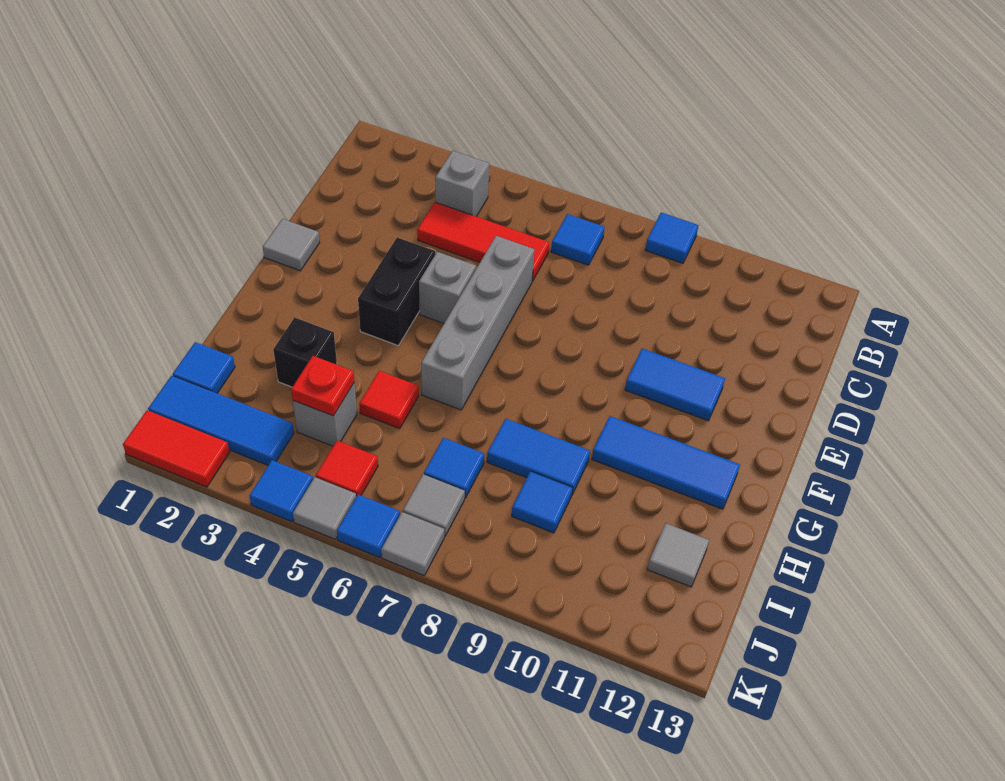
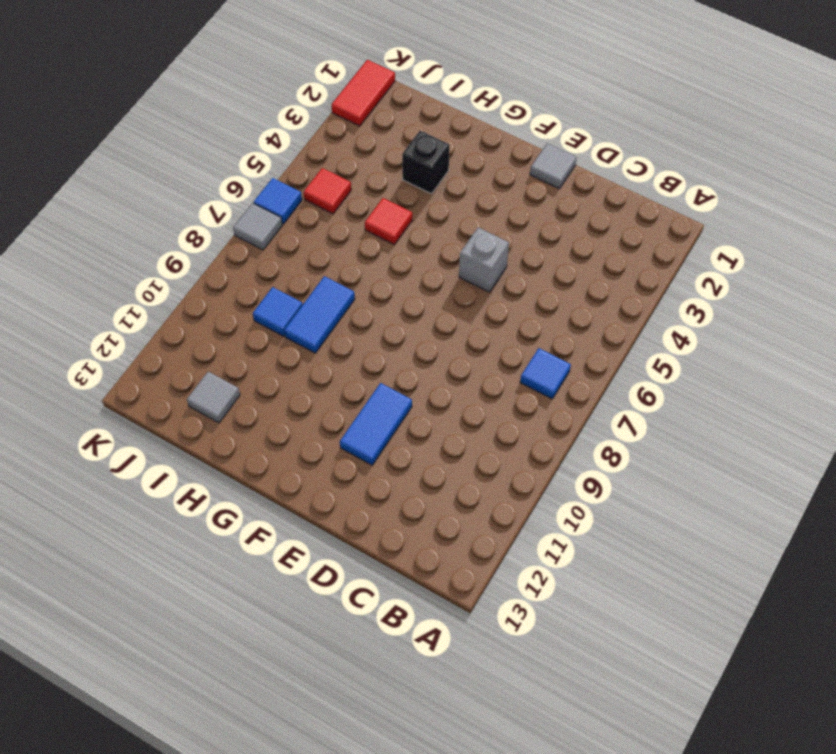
none -> blue tile A9 level 1
none -> grey brick B4 level 1
none -> red tile C4:C6 level 1

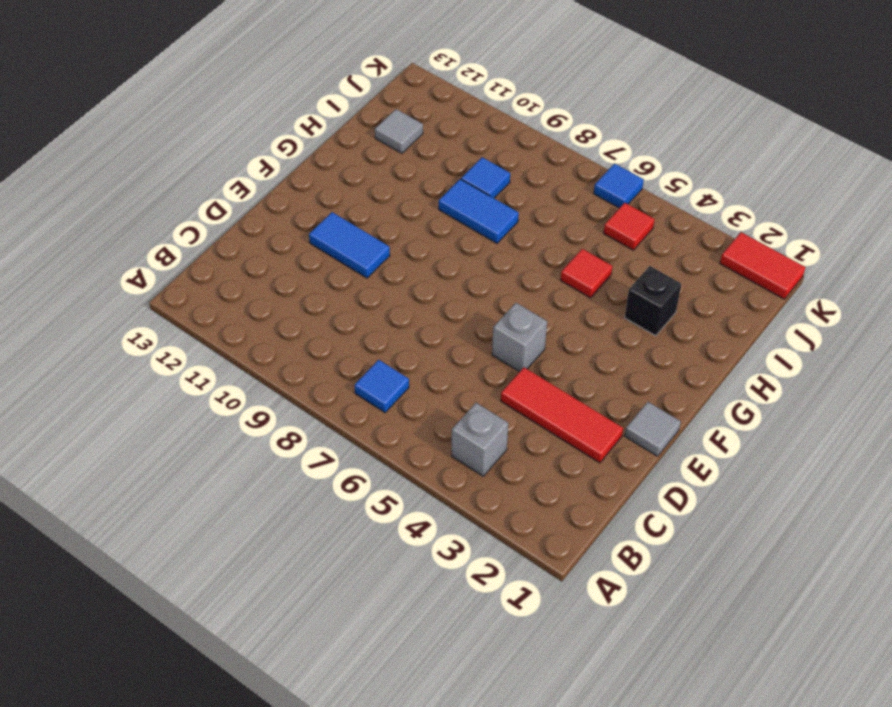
red tile D2:D4 level 1 -> red tile C4:C6 level 1
none -> blue tile A9 level 1
none -> grey brick D6:G6 level 1
none -> black brick E4:F4 level 1

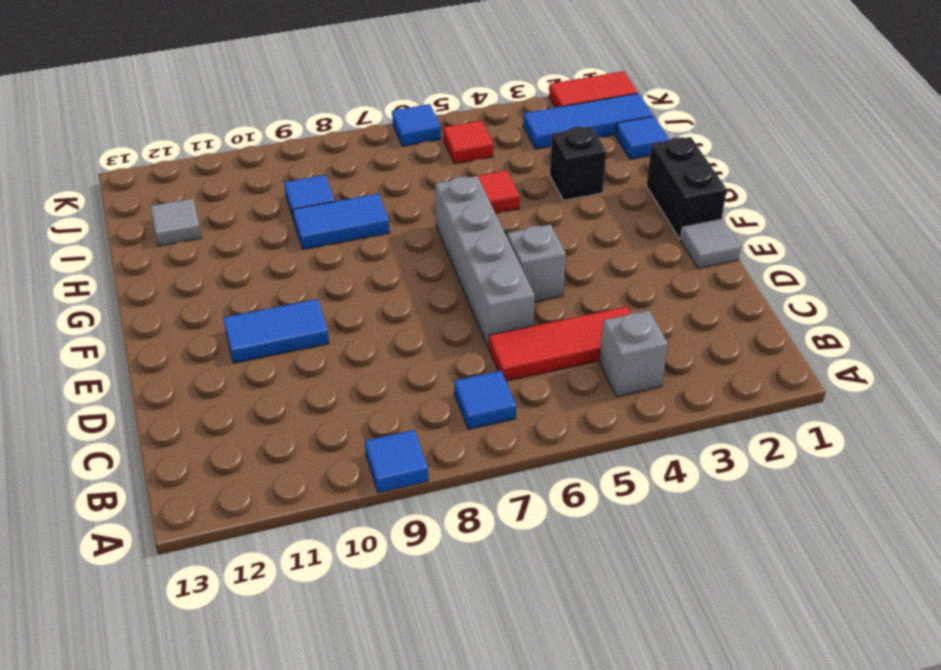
black brick F1:G1 level 1 -> black brick E4:F4 level 1
none -> blue tile G10:G12 level 1
none -> grey brick I4 level 1
none -> blue tile I7 level 1

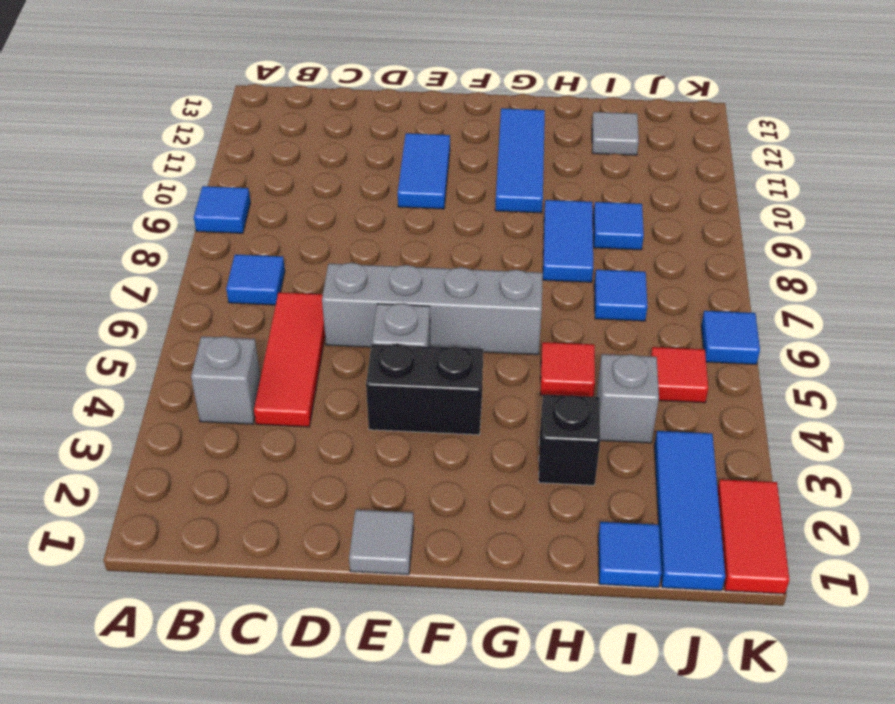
none -> grey tile J7 level 1
none -> blue tile K4 level 1
none -> grey tile K5 level 1

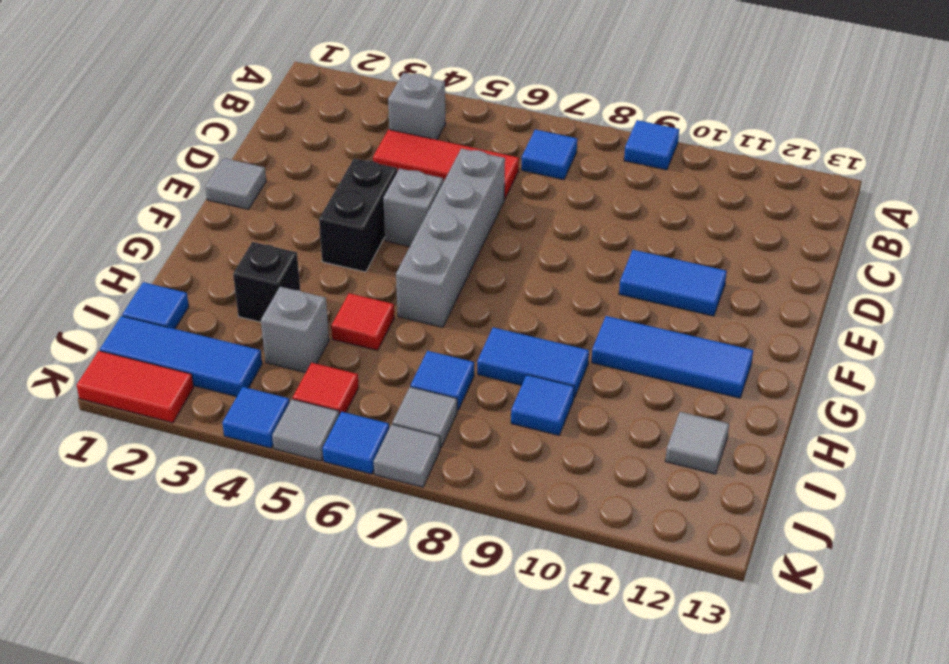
none -> red plate I4 level 2

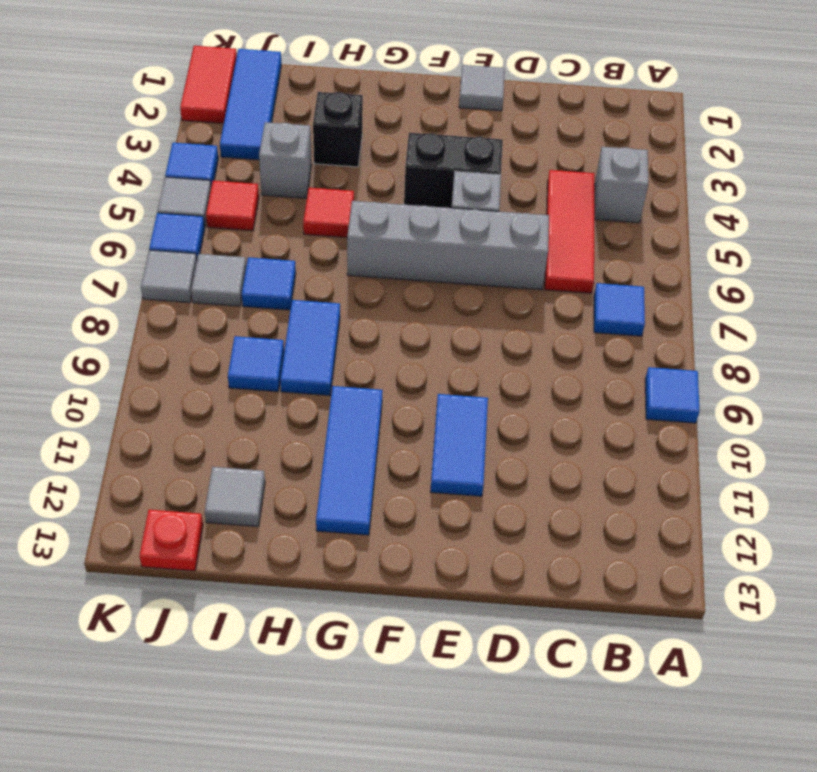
red plate J13 level 1 -> red plate I4 level 2
none -> blue tile I1 level 1

